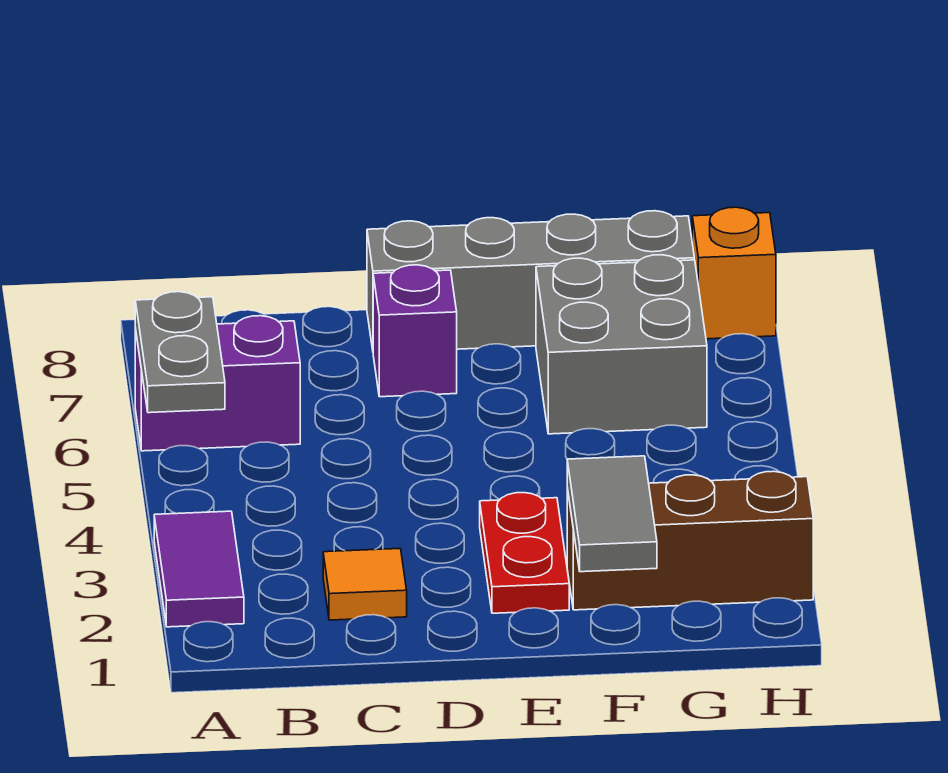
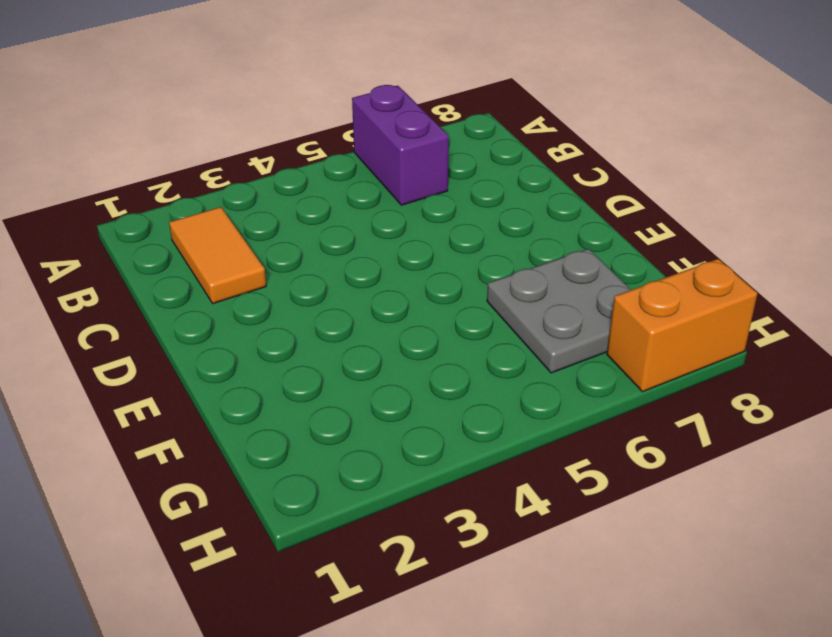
orange tile B2:C2 level 1 -> orange tile C2 level 1
grey plate F6:G7 level 1 -> grey brick F6:G7 level 1
orange brick H7:H8 level 1 -> orange brick H8 level 1
none -> purple tile A2:A3 level 1
none -> purple brick D7 level 1

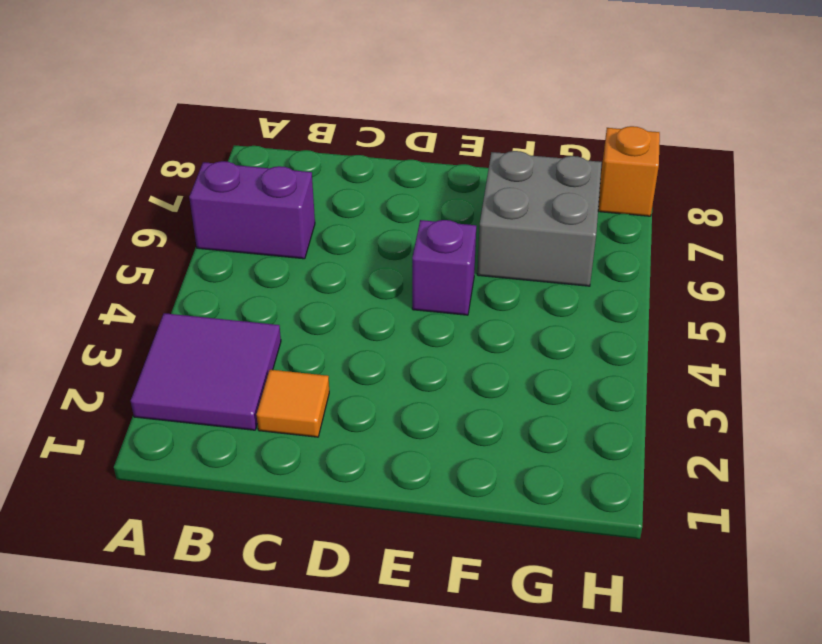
purple tile A2:B3 level 1 -> purple tile A2:A3 level 1
purple brick E5 level 1 -> purple brick D7 level 1
none -> grey brick D8:G8 level 1
none -> red plate E2:E3 level 1

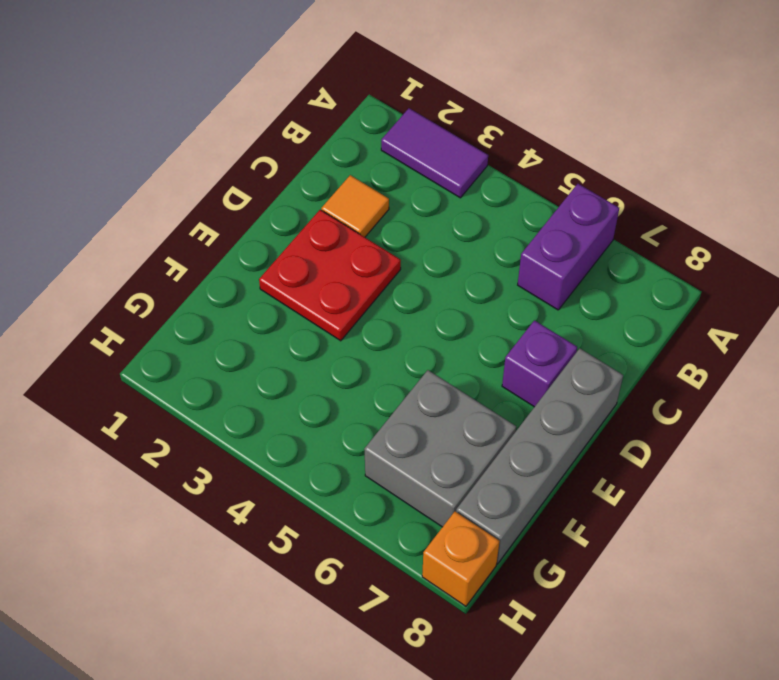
red plate D2:E3 level 1 -> red plate E2:E3 level 1
none -> brown brick F2:H2 level 1
none -> grey plate A5:A6 level 2

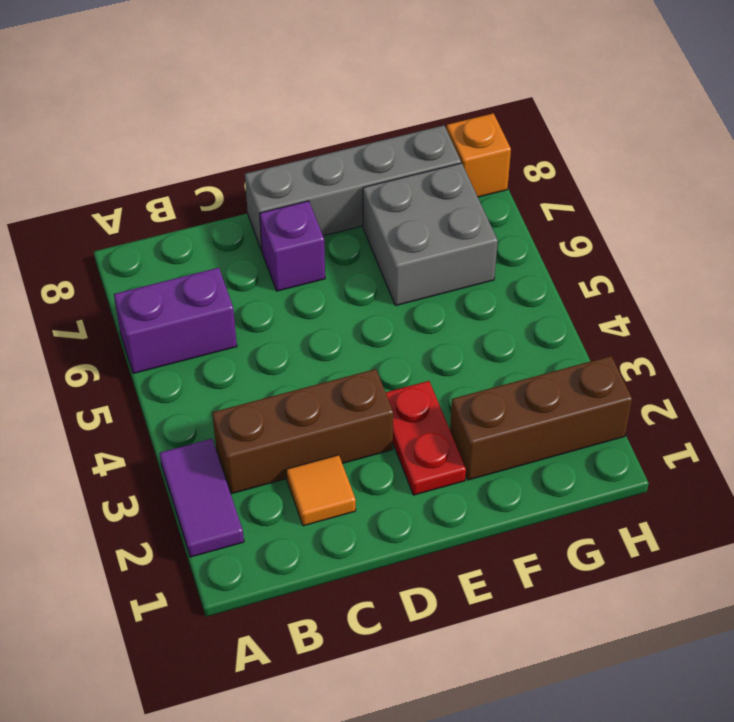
brown brick B3:D3 level 1 -> none
none -> grey plate A5:A6 level 2
none -> grey tile F1:F2 level 2

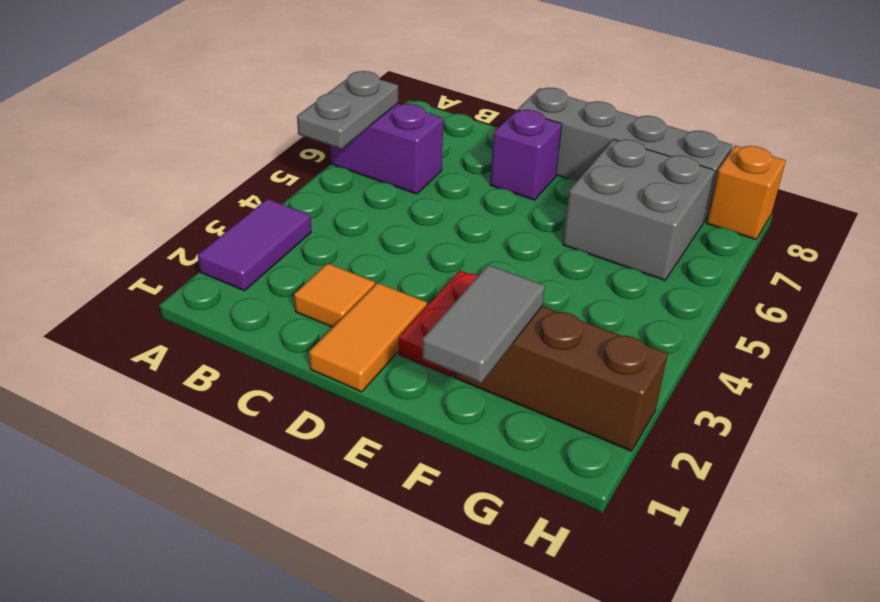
orange tile D1:D2 level 1 -> none

